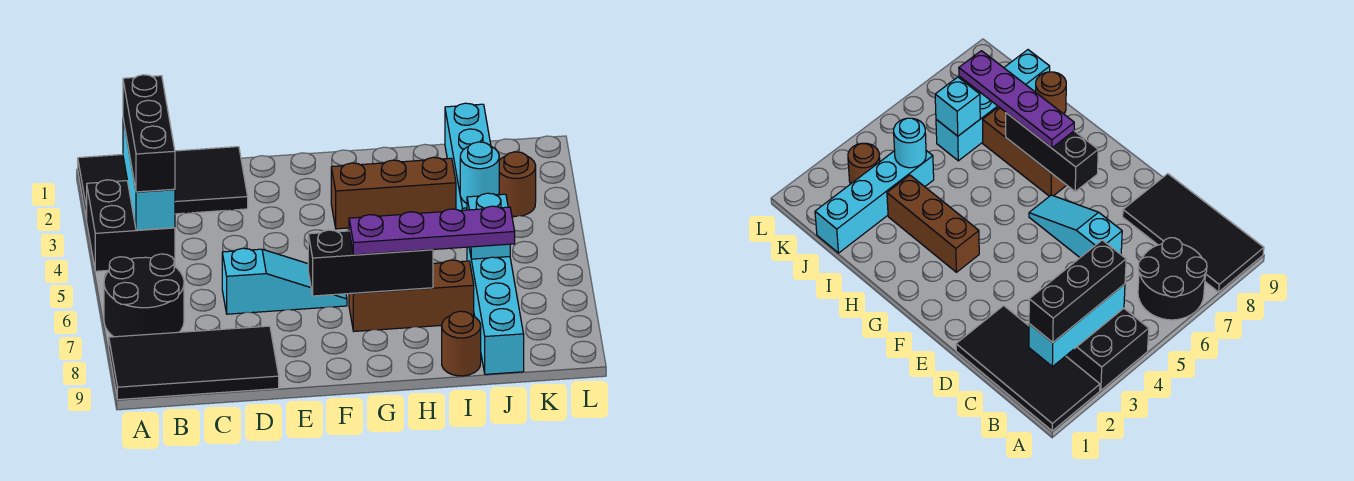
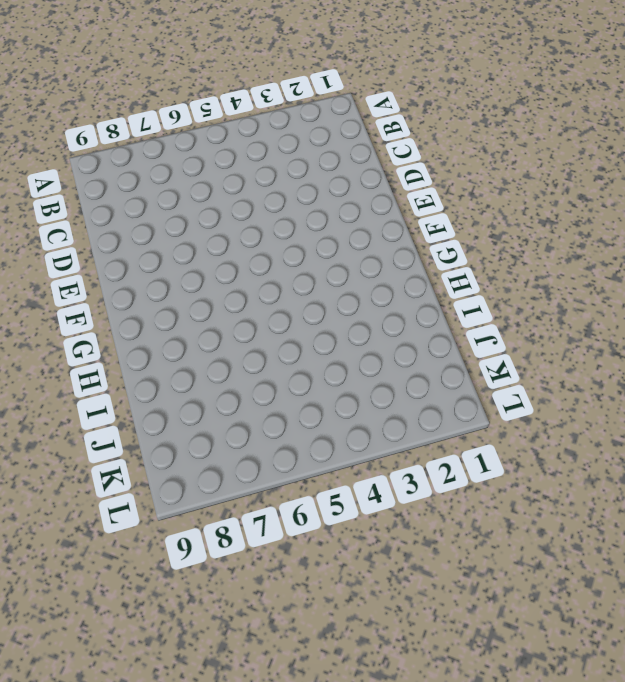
none -> black tile A1:D2 level 1
none -> black brick A3:B4 level 1
none -> black round brick A6:B7 level 1

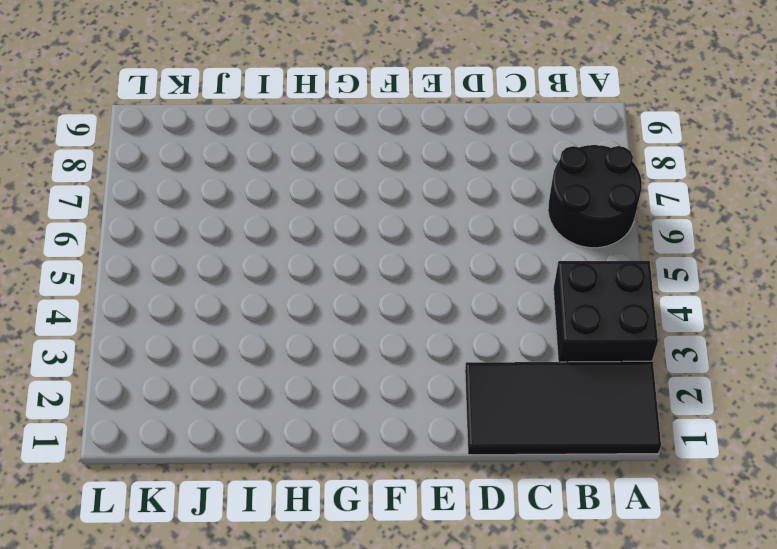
none -> black tile A8:D9 level 1
none -> cyan slope D6:F6 level 1 top D
none -> brown brick G3:I3 level 1

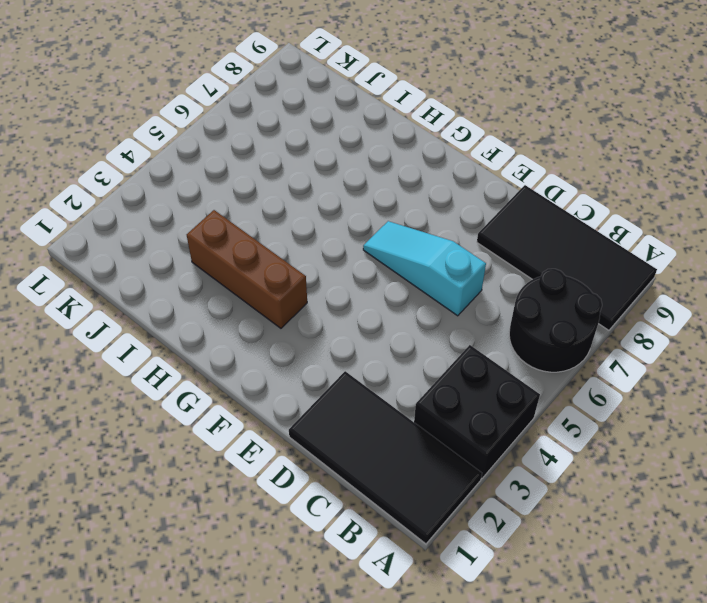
none -> brown brick G7:I7 level 1
none -> brown round brick I9 level 1
none -> cyan brick J1:J4 level 1

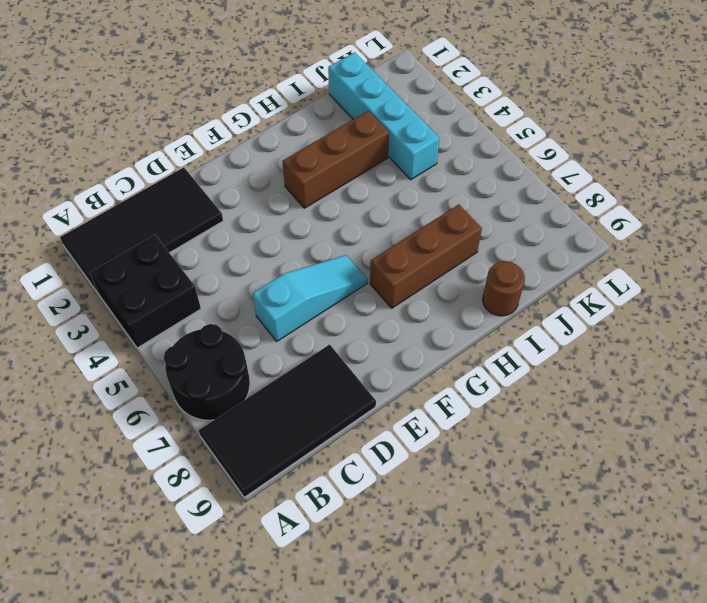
none -> cyan brick J6:J9 level 1
none -> brown round brick K3 level 1
none -> cyan brick B2:B4 level 2

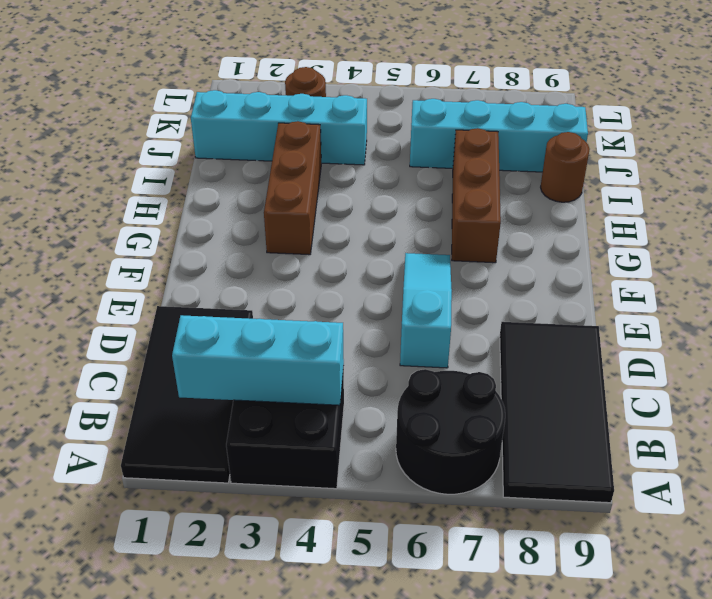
none -> black brick F7:H7 level 2
none -> cyan round brick J4 level 2
none -> cyan brick J6 level 2

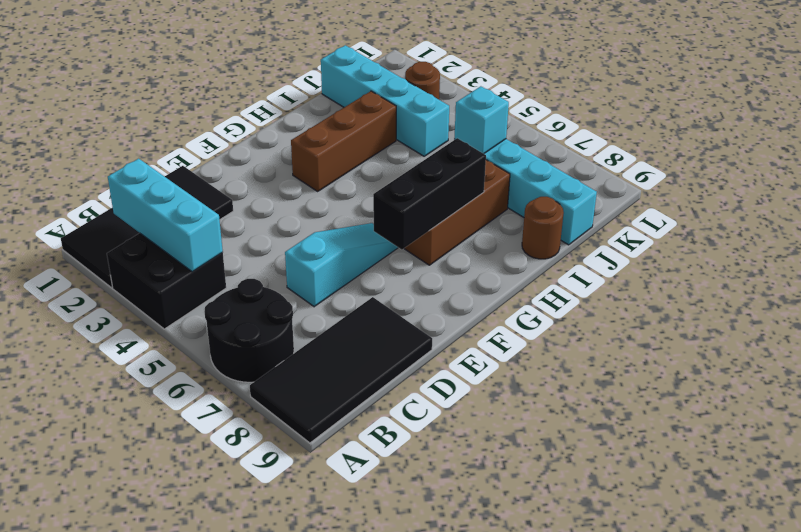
none -> cyan round brick J4 level 2
none -> black brick B2:B4 level 3
none -> purple plate G7:J7 level 3

